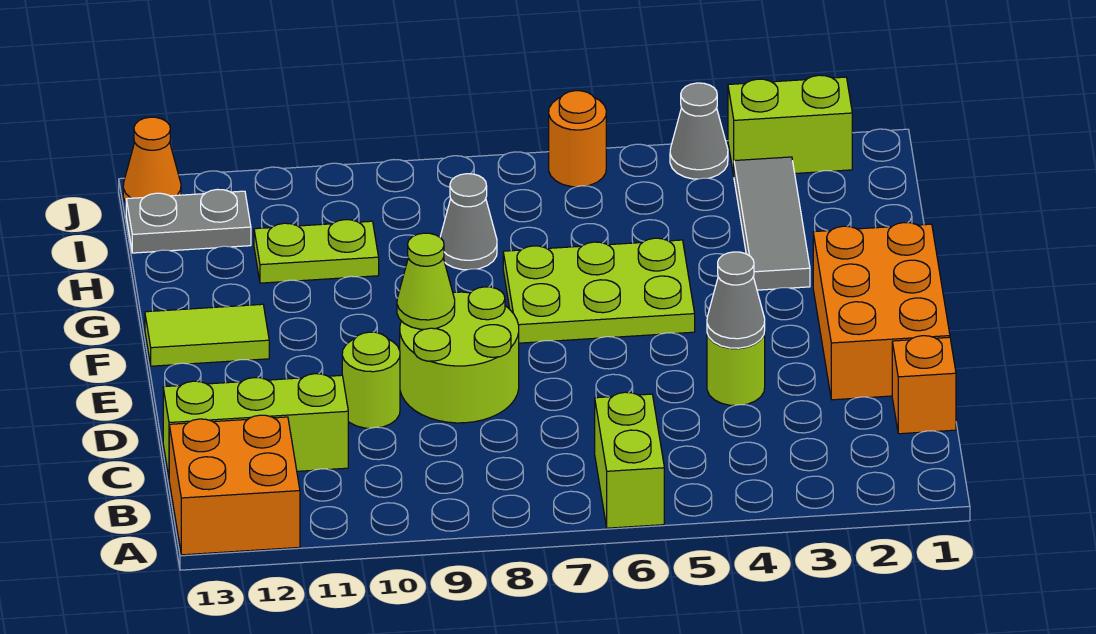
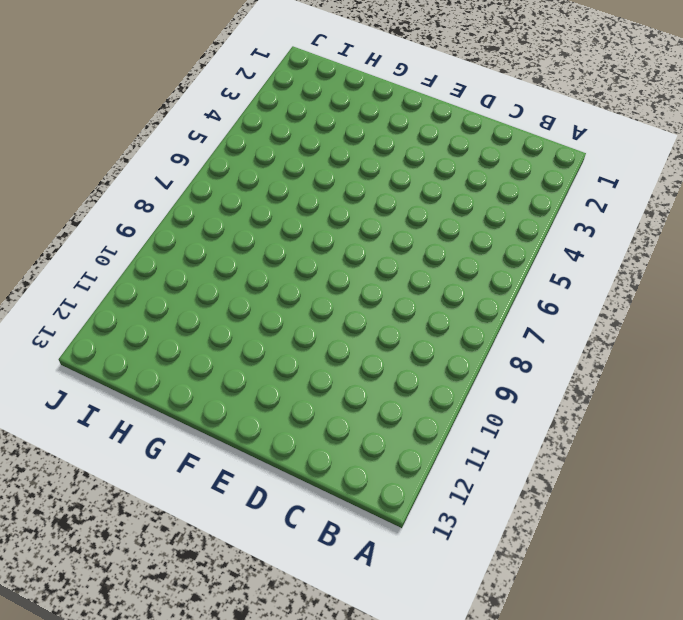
none -> lime brick A6:B6 level 1
none -> orange brick A12:B13 level 1
none -> orange brick C1 level 1

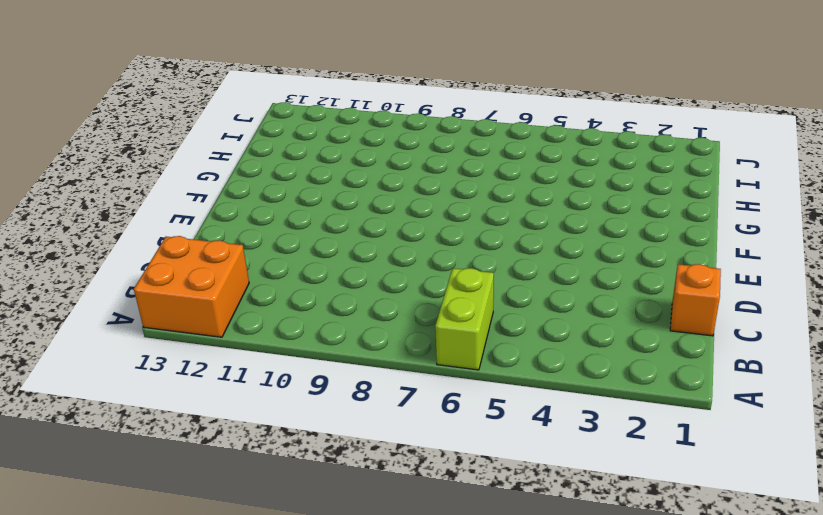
none -> lime brick C11:C13 level 1
none -> orange brick D1:F2 level 1
none -> lime round brick D4 level 1

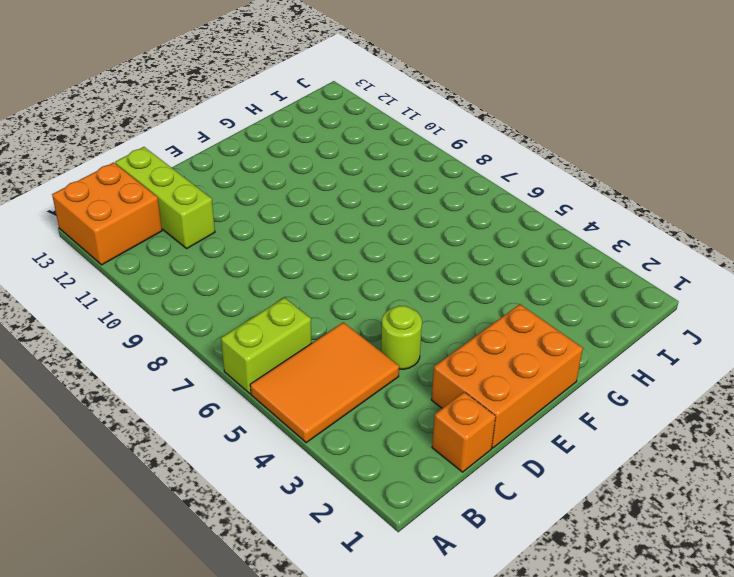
orange tile A4:C5 level 1 -> none
none -> lime round brick D8:E9 level 1
none -> lime round brick D10 level 1
none -> lime plate F5:G7 level 1

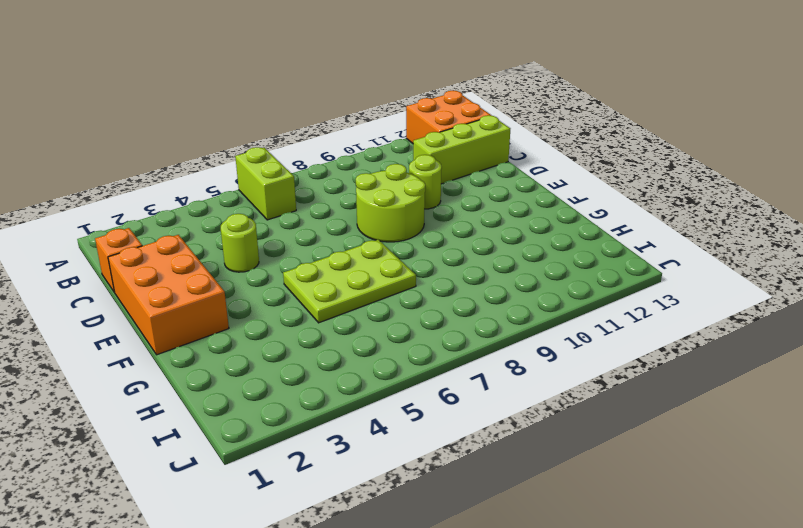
none -> lime tile F12:F13 level 1
none -> grey tile G3:I3 level 1
none -> grey cone H8 level 1

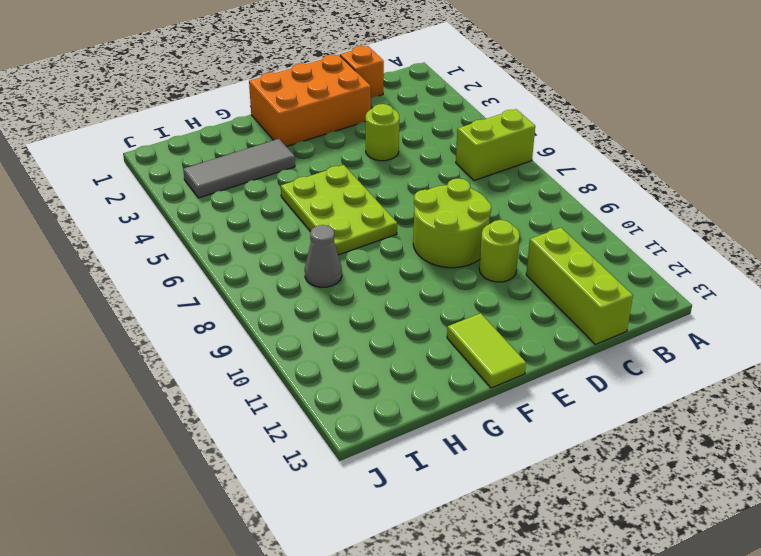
none -> orange brick A12:B13 level 1
none -> lime plate H10:H11 level 1
none -> grey plate I12:I13 level 1

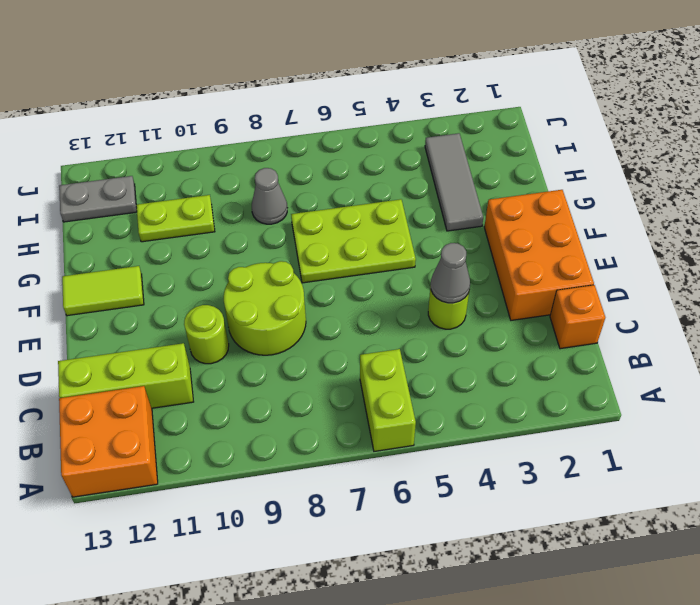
none -> lime brick J2:J3 level 1
none -> grey cone J4 level 1
none -> orange round brick J6 level 1

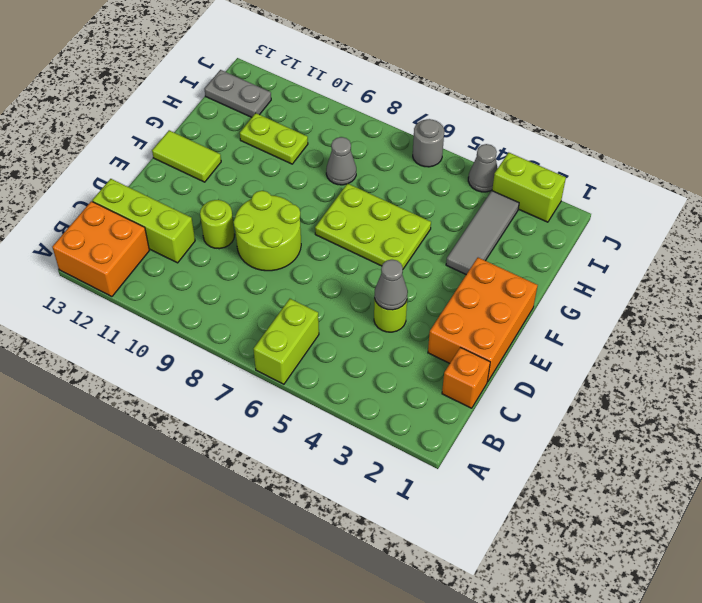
grey round brick J6 level 1 -> orange round brick J6 level 1
none -> orange cone J13 level 1
none -> lime cone E9 level 2

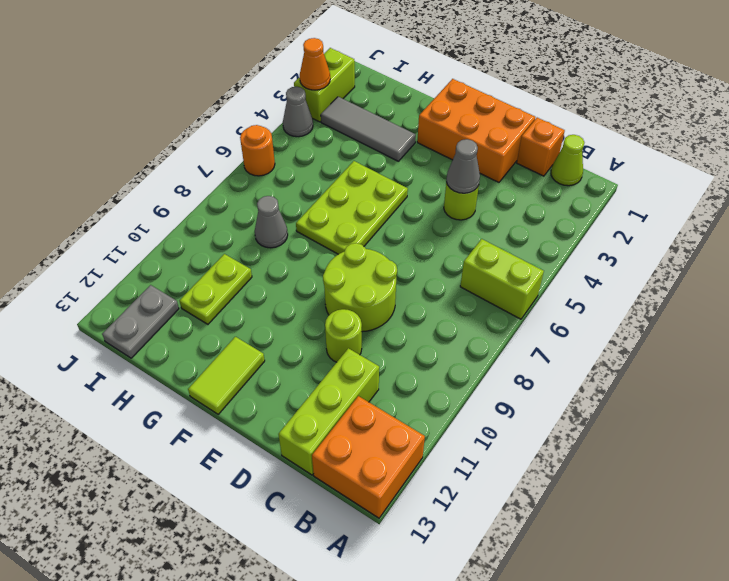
lime cone B1 level 1 -> lime cone E9 level 2
orange cone J3 level 2 -> orange cone J13 level 1

